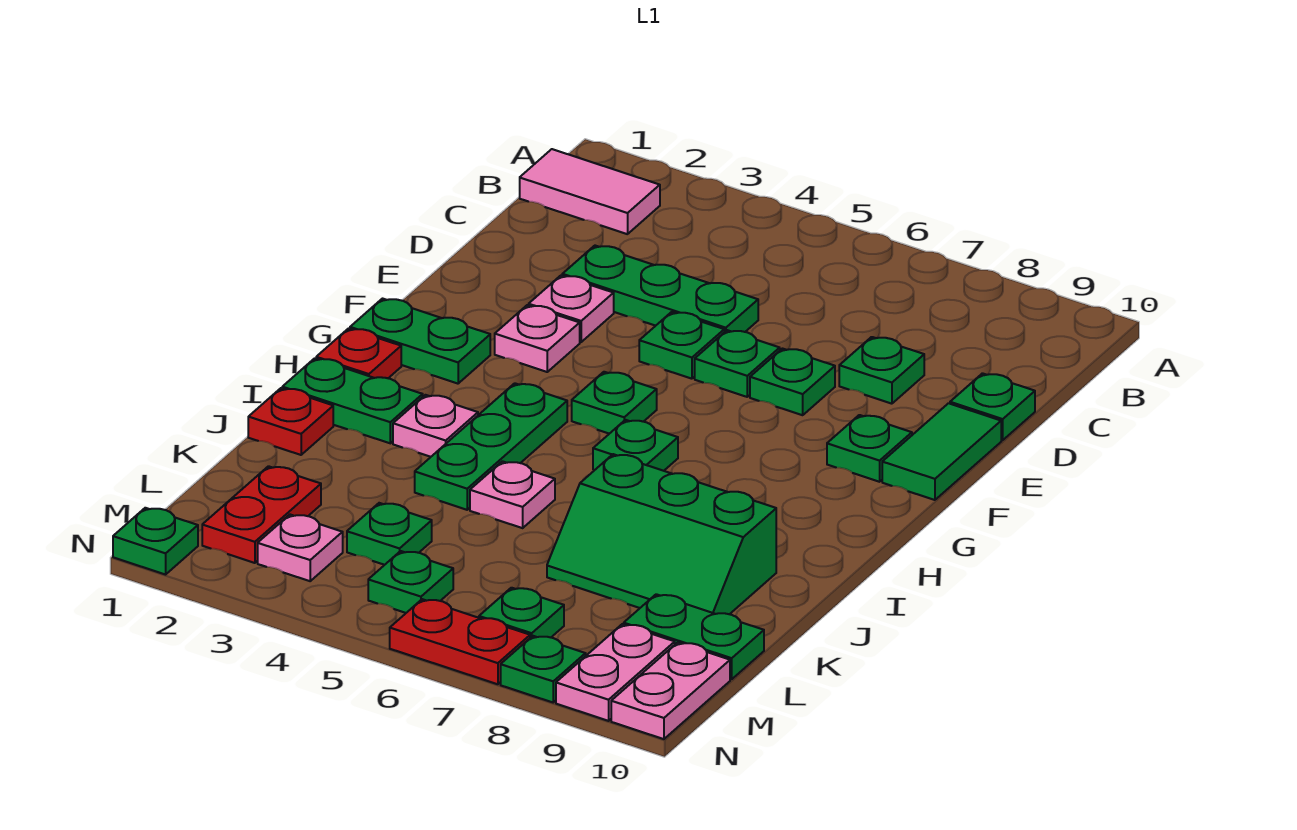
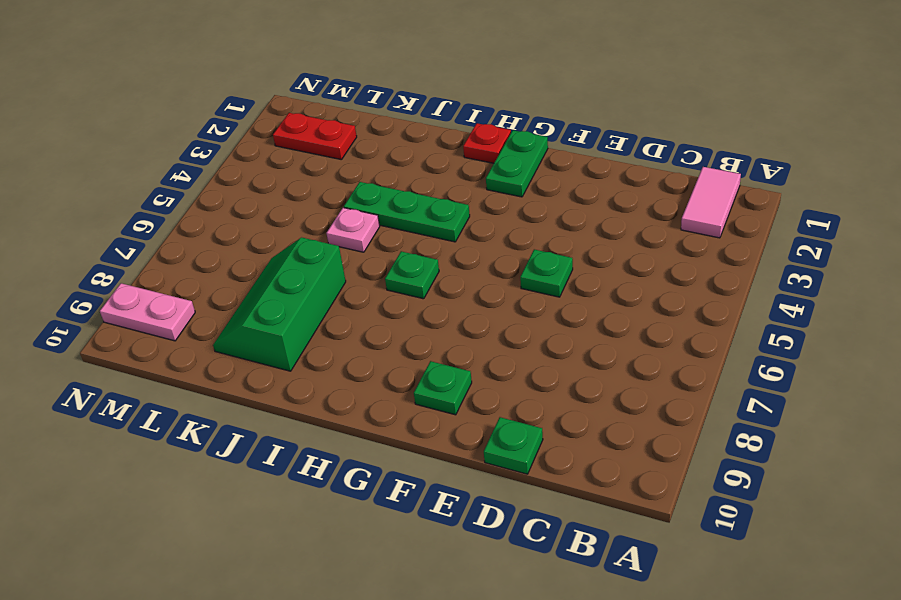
none -> green plate D3:D5 level 1
none -> green plate D8 level 1
none -> pink plate E3 level 1
none -> green plate E6 level 1

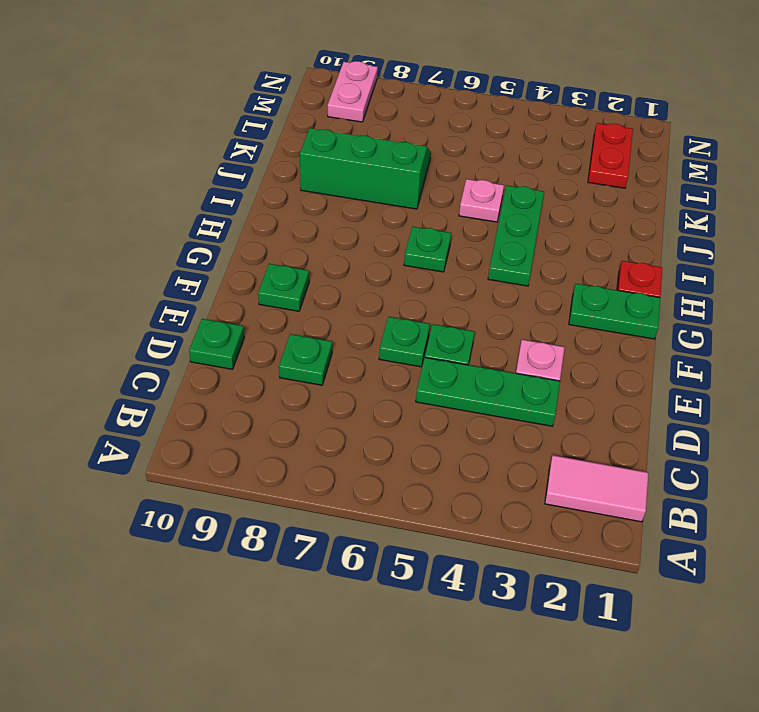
none -> green plate E7 level 1
none -> green tile E10:F10 level 1
none -> pink plate F3 level 1
none -> green plate G5 level 1

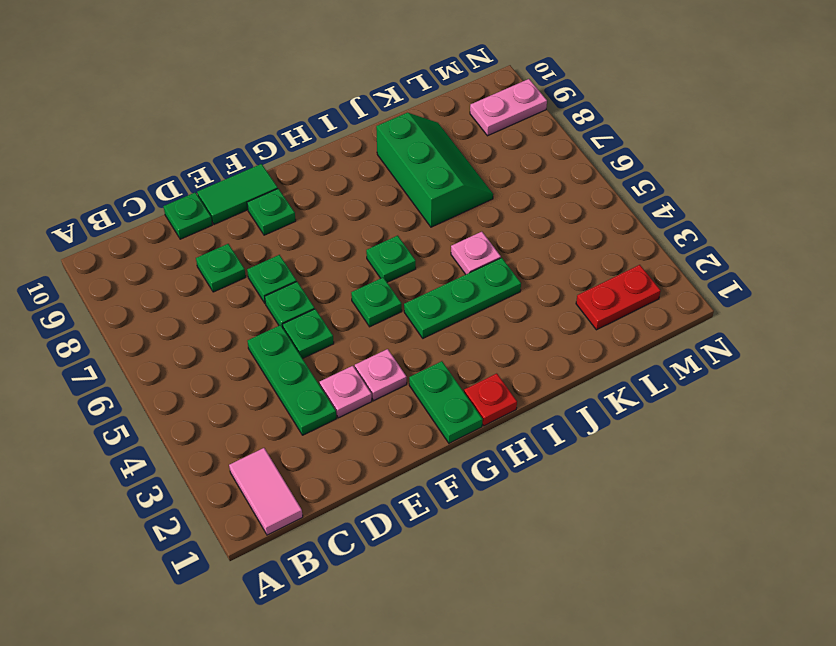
none -> green plate I1:I2 level 1
none -> pink plate I3 level 1
none -> red plate J1 level 1
none -> green plate L4 level 1

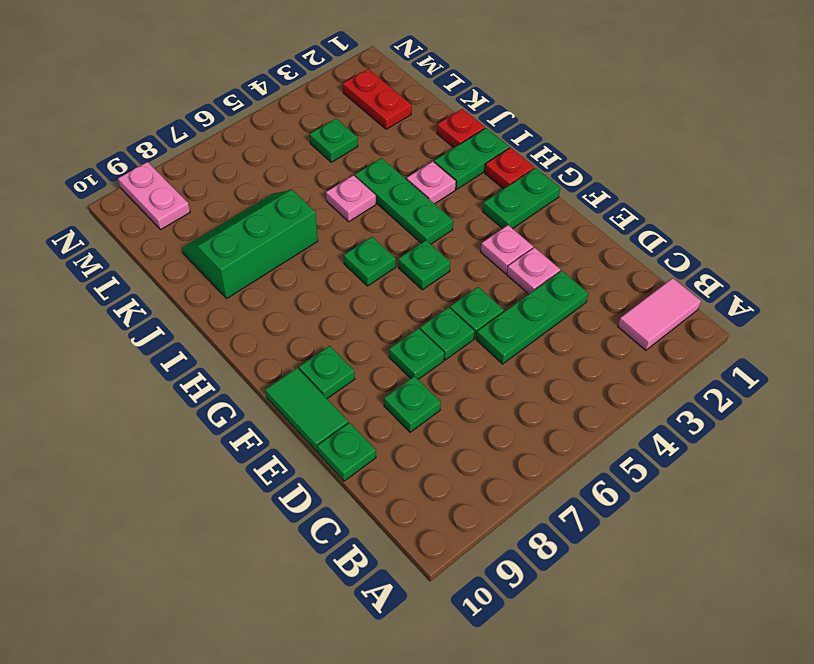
none -> green plate L9:L10 level 1
none -> pink plate M3 level 1
none -> green plate M5 level 1
none -> green plate M7 level 1

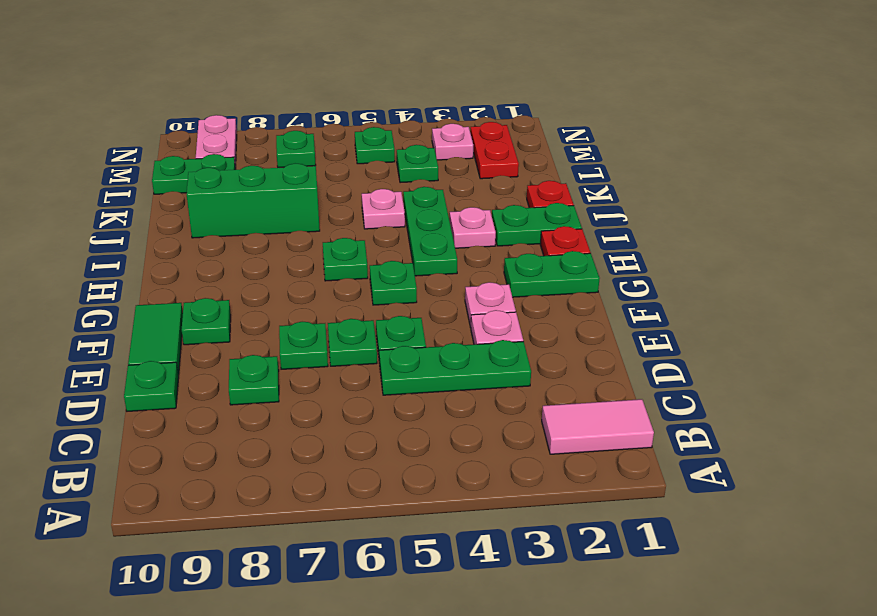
none -> pink plate M10:N10 level 1
none -> green plate N1 level 1
none -> red plate N6:N7 level 1
none -> green plate N8 level 1

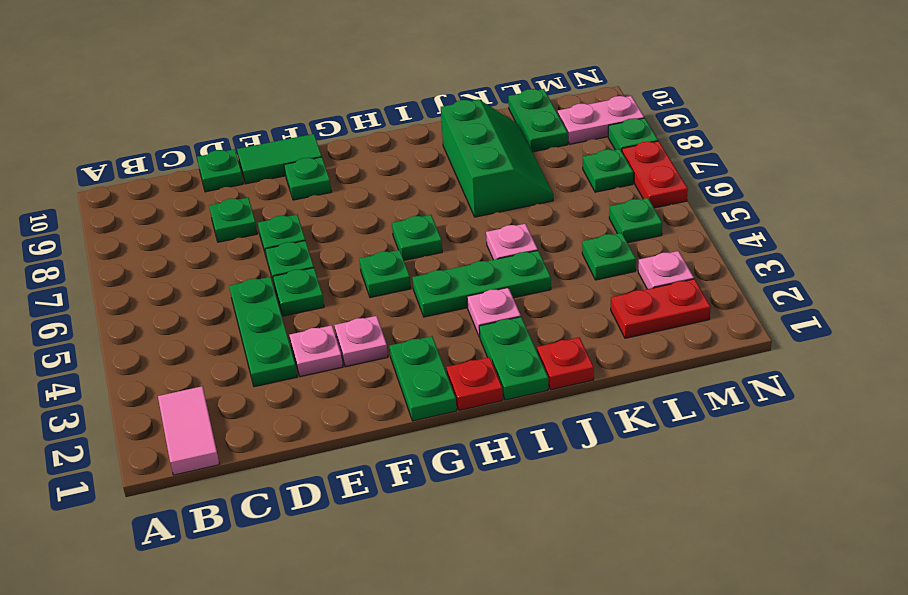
none -> pink plate M10:N10 level 1
none -> green plate N1 level 1

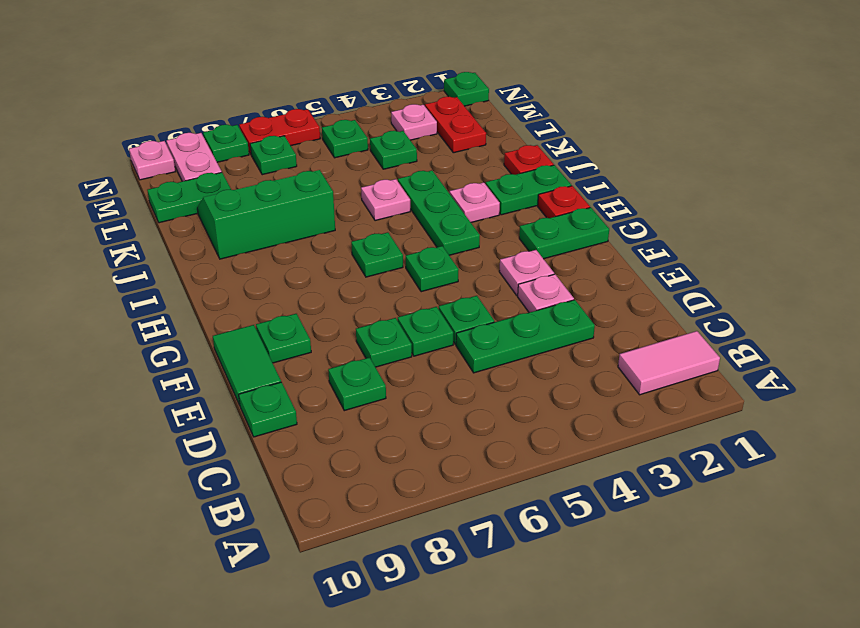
pink plate N10 level 1 -> pink plate M10:N10 level 1

